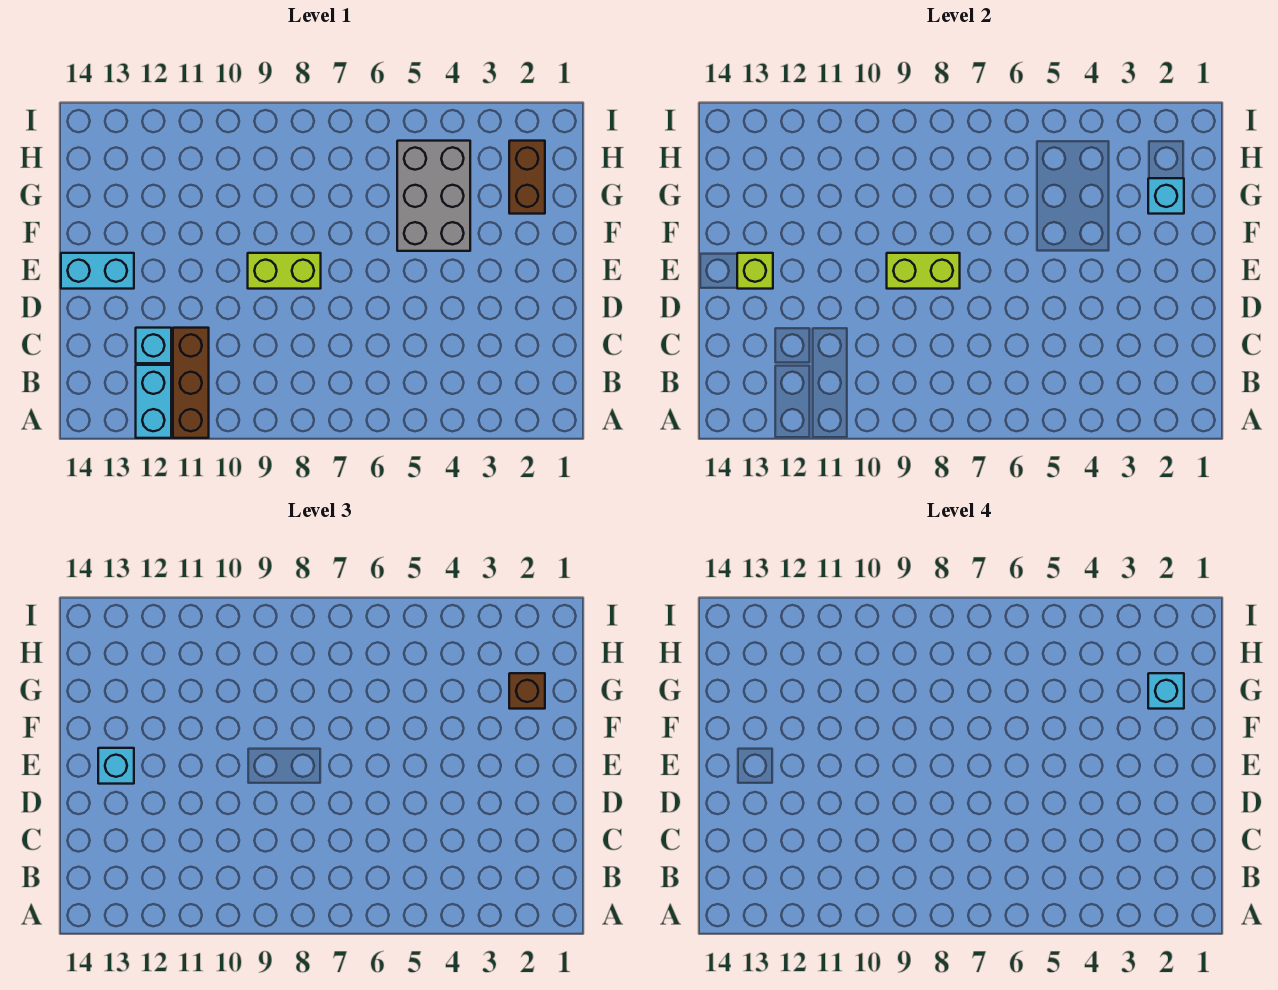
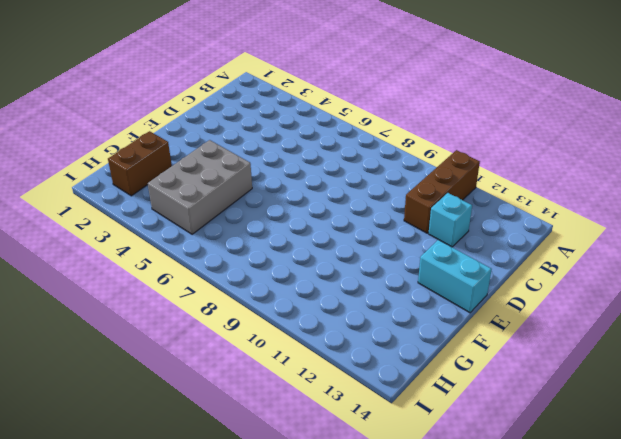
none -> cyan brick A12:B12 level 1
none -> lime brick E8:E9 level 1
none -> lime brick E8:E9 level 2

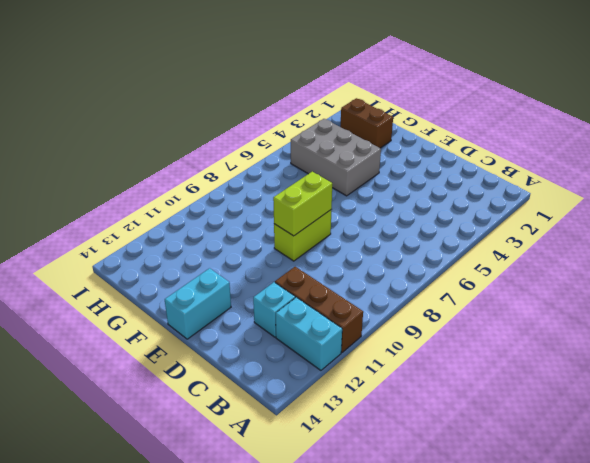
none -> lime brick E13 level 2
none -> cyan brick G2 level 2
none -> cyan brick E13 level 3

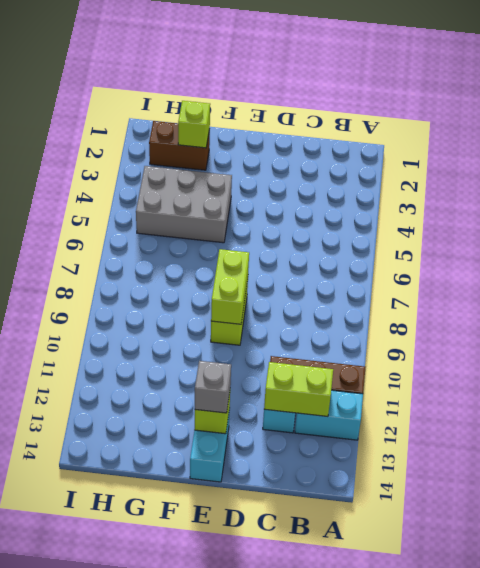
lime brick B12:C12 level 2 -> none
grey brick E13 level 3 -> cyan brick E13 level 3
lime brick G2 level 2 -> cyan brick G2 level 2
none -> brown brick G2 level 3
none -> cyan brick G2 level 4

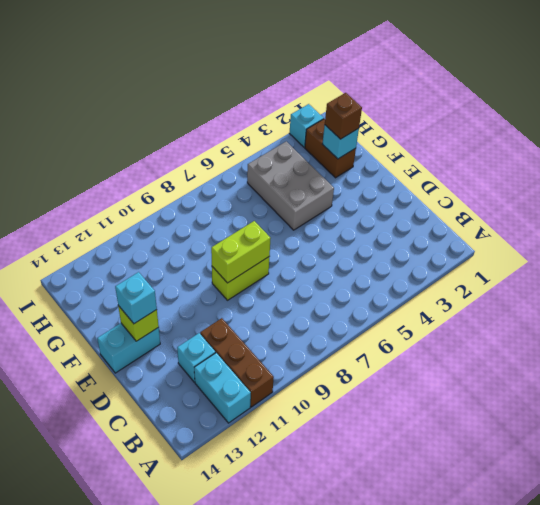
cyan brick I2 level 1 -> cyan brick G2 level 4

